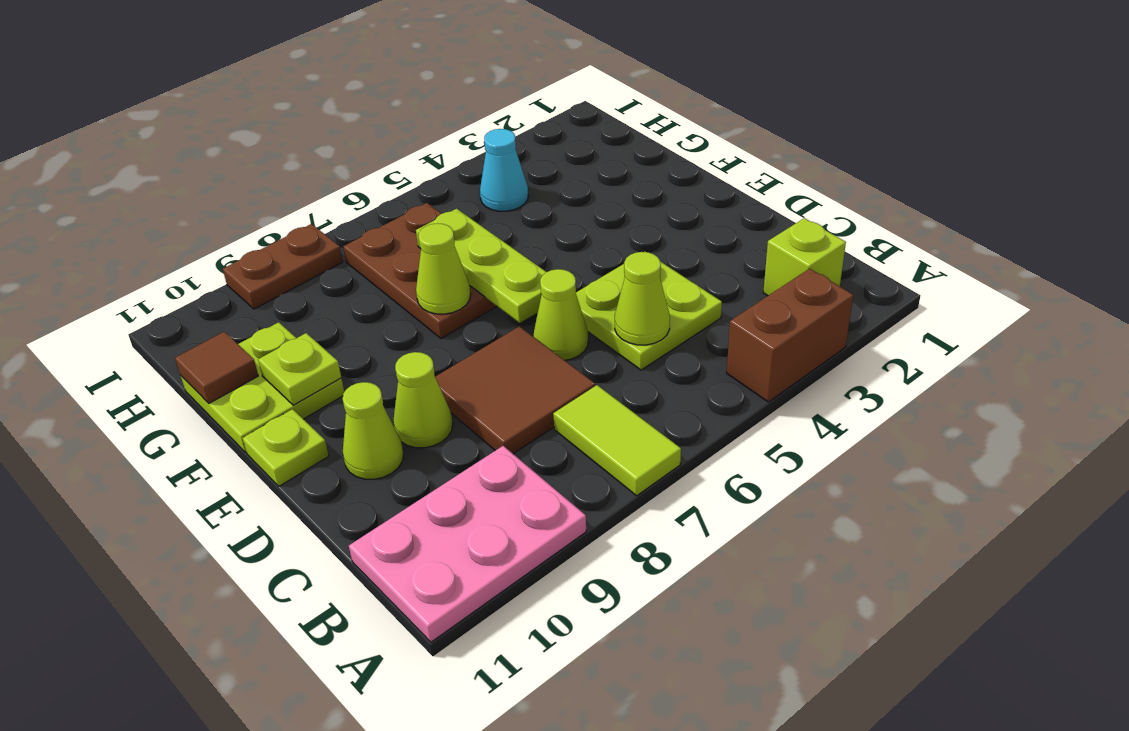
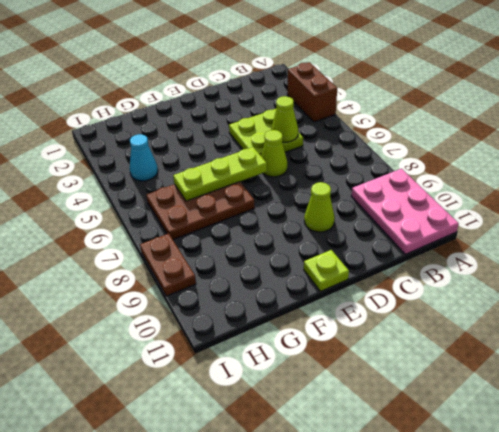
none -> lime tile A7:B7 level 1
none -> lime brick B2 level 1
none -> brown tile C7:D8 level 1

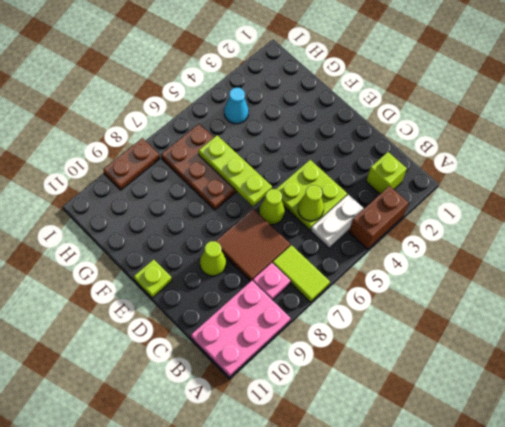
white plate B4:B5 level 1 -> none
pink plate B8 level 1 -> none
none -> lime cone D10 level 1
none -> lime plate F10:G11 level 1
none -> lime cone F7 level 2

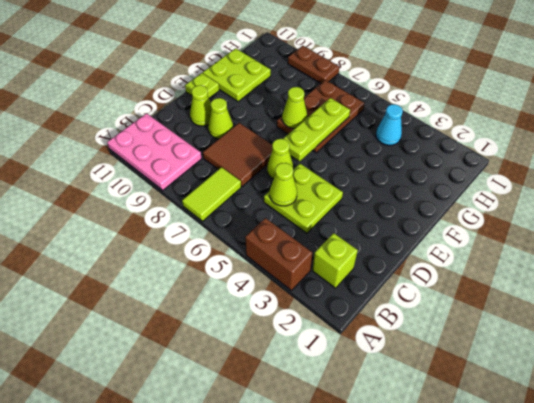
none -> lime plate F10 level 2
none -> brown tile G11 level 2

